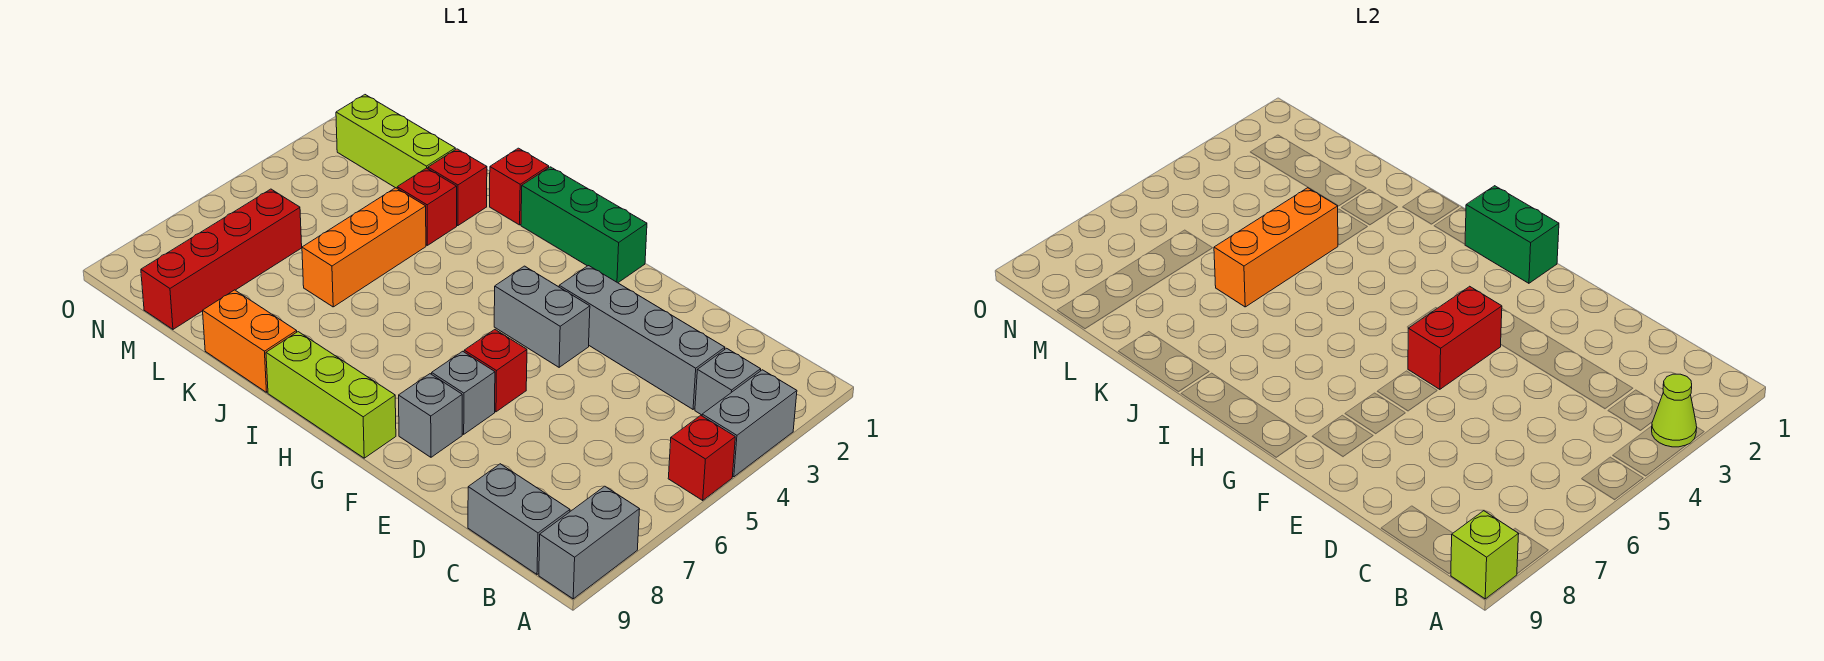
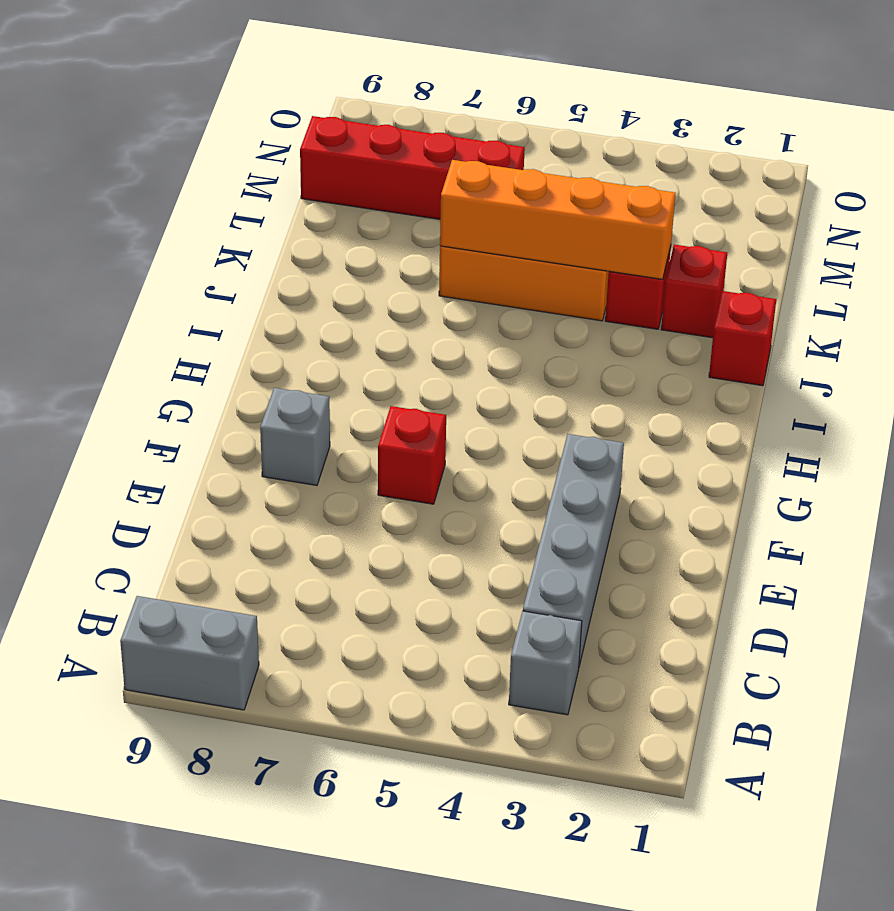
orange brick K3:K6 level 2 -> orange brick K4:K6 level 2
none -> grey brick A3:A4 level 1
none -> red brick A5 level 1
none -> grey brick B9:C9 level 1

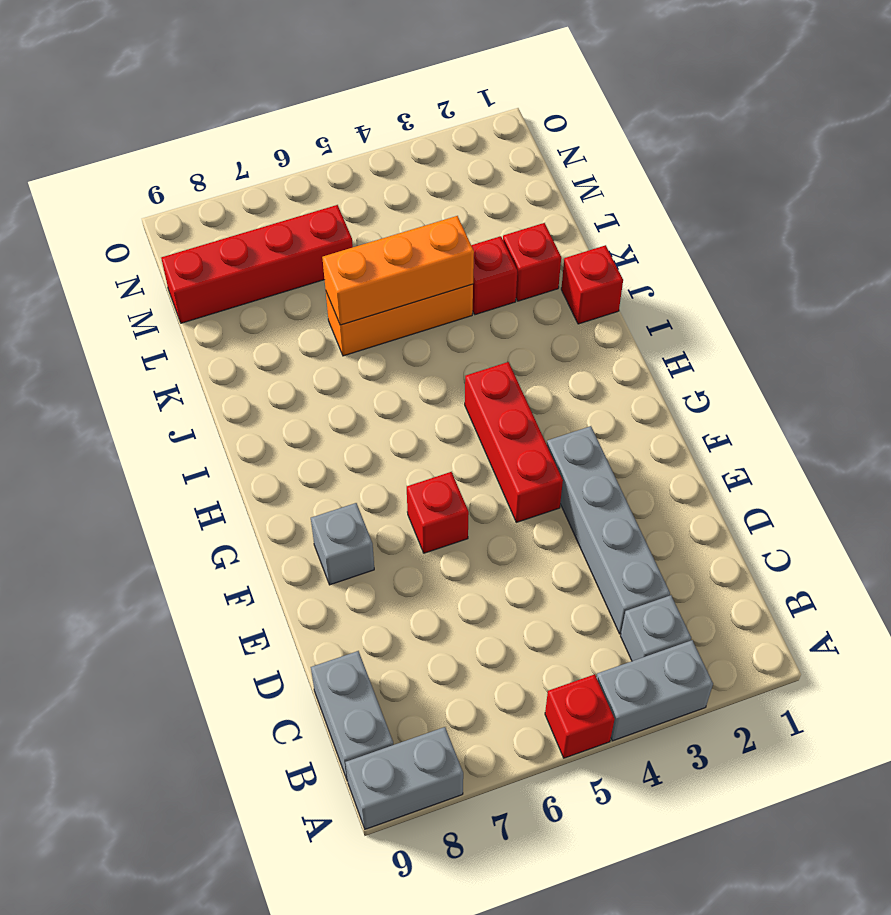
red brick F4:H4 level 1 -> grey brick F4:G4 level 1
none -> grey brick F7 level 1
none -> green brick G1:I1 level 1
none -> lime brick G9:I9 level 1

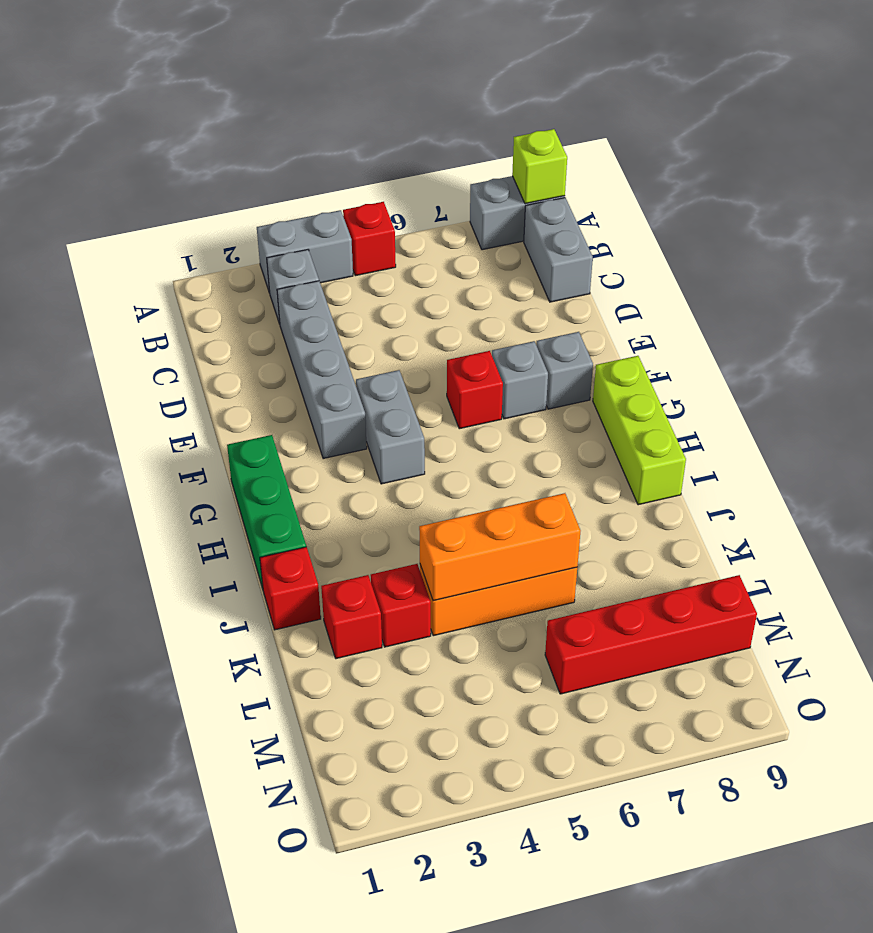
none -> orange brick J9:K9 level 1
none -> lime brick L2:N2 level 1
none -> lime cone A3 level 2

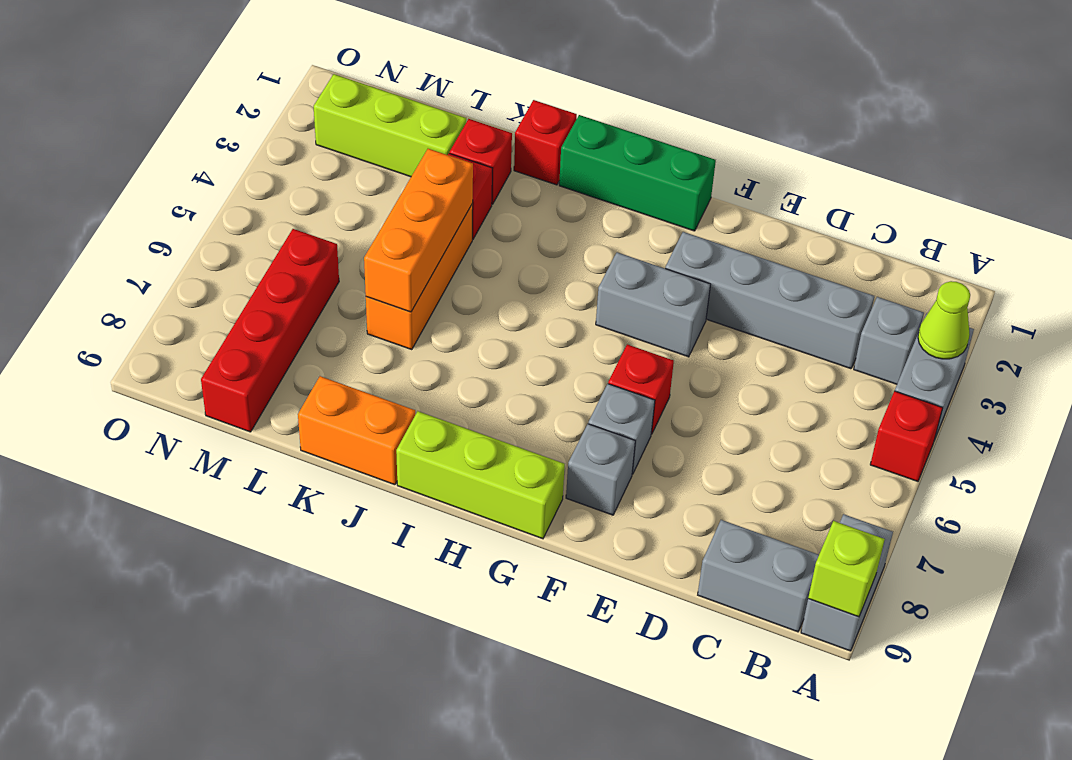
none -> red brick F4:F5 level 2
none -> green brick G1:H1 level 2

